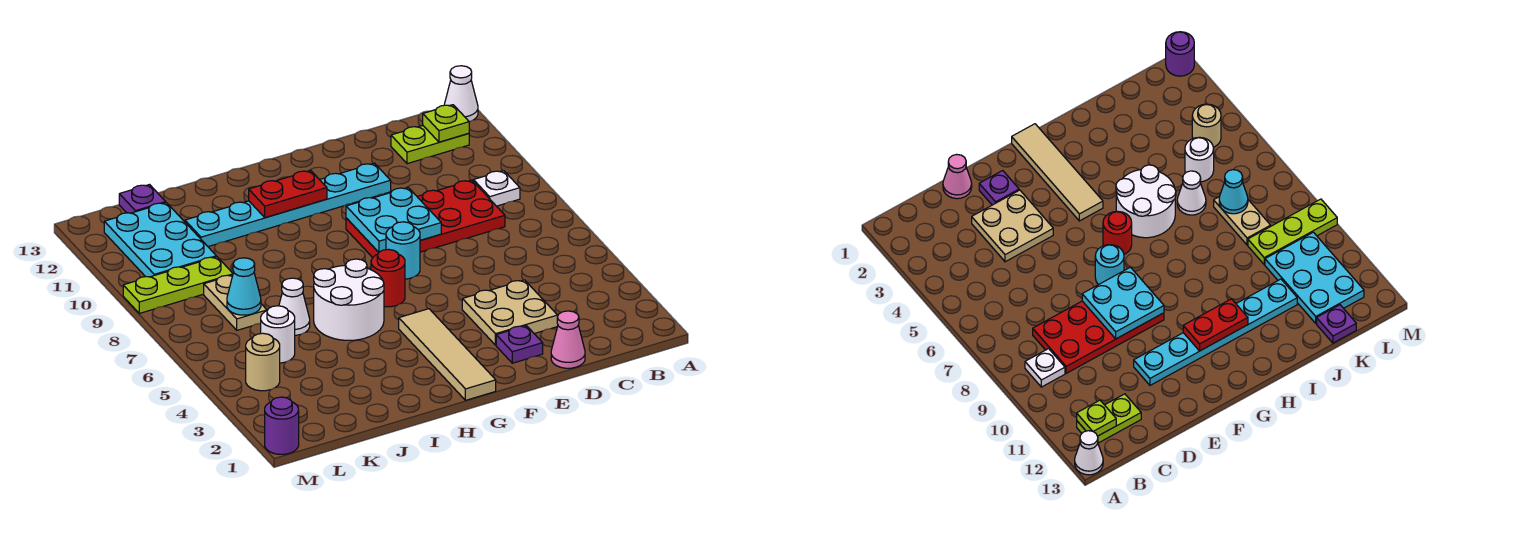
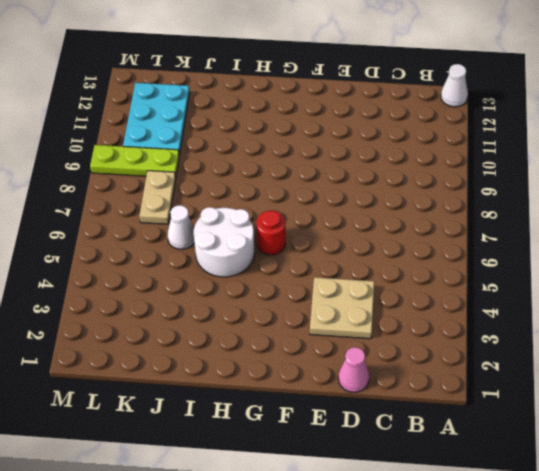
none -> white plate B9 level 1
none -> lime plate B12:C12 level 1
none -> red plate C8:F9 level 1

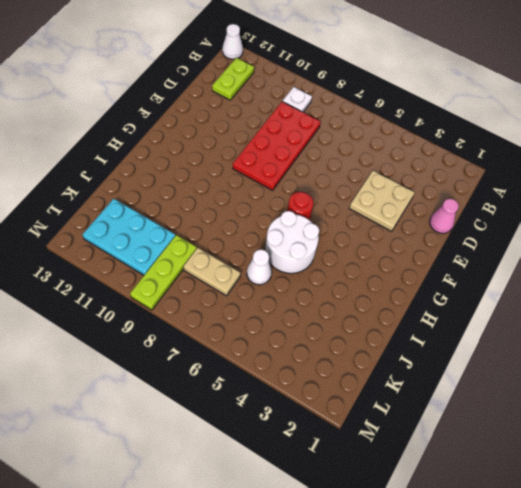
none -> purple plate E2 level 1
none -> cyan plate E11:J11 level 1
none -> cyan round brick F7 level 1

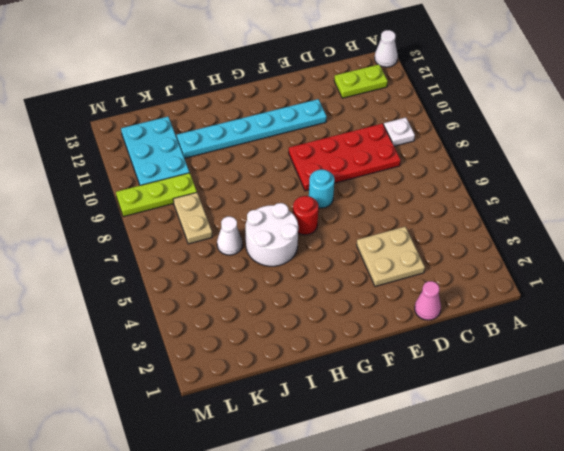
none -> purple plate E2 level 1
none -> tan tile G1:G4 level 1
none -> white round brick K5 level 1

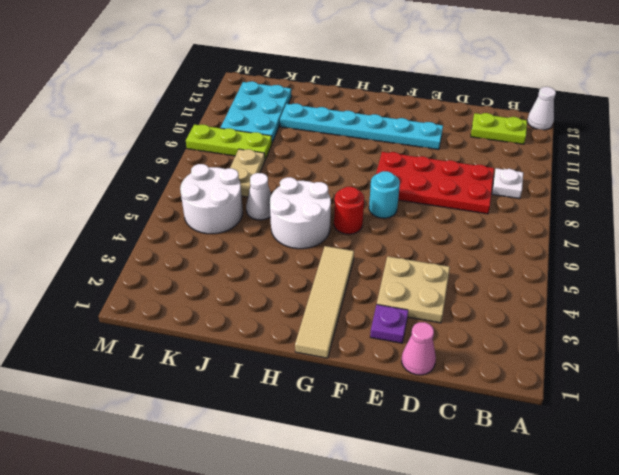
white round brick K5:L6 level 1 -> white round brick K5 level 1
none -> purple plate K13 level 1
none -> tan round brick L4 level 1
none -> purple round brick M1 level 1

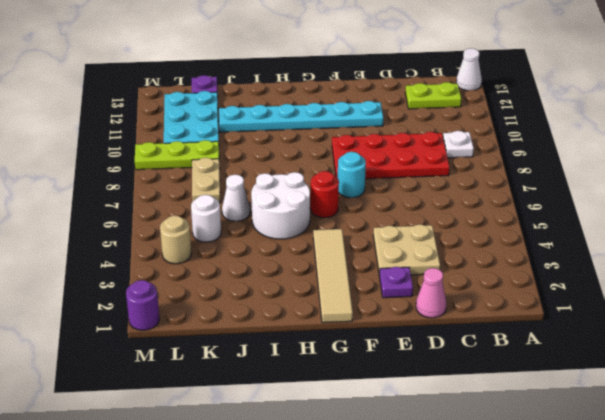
none -> lime plate B12 level 2
none -> cyan plate E8:F9 level 2
none -> red plate G11:H11 level 2

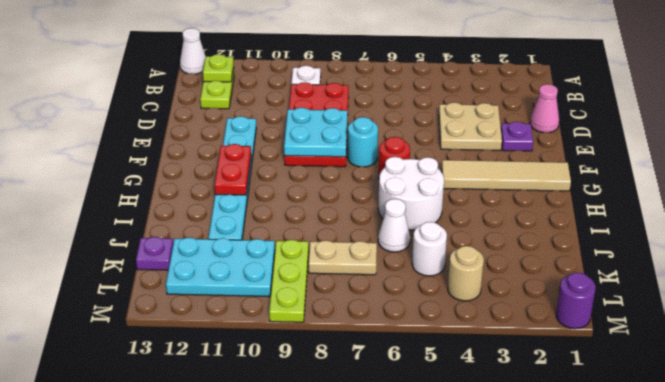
none -> cyan cone K7 level 2

